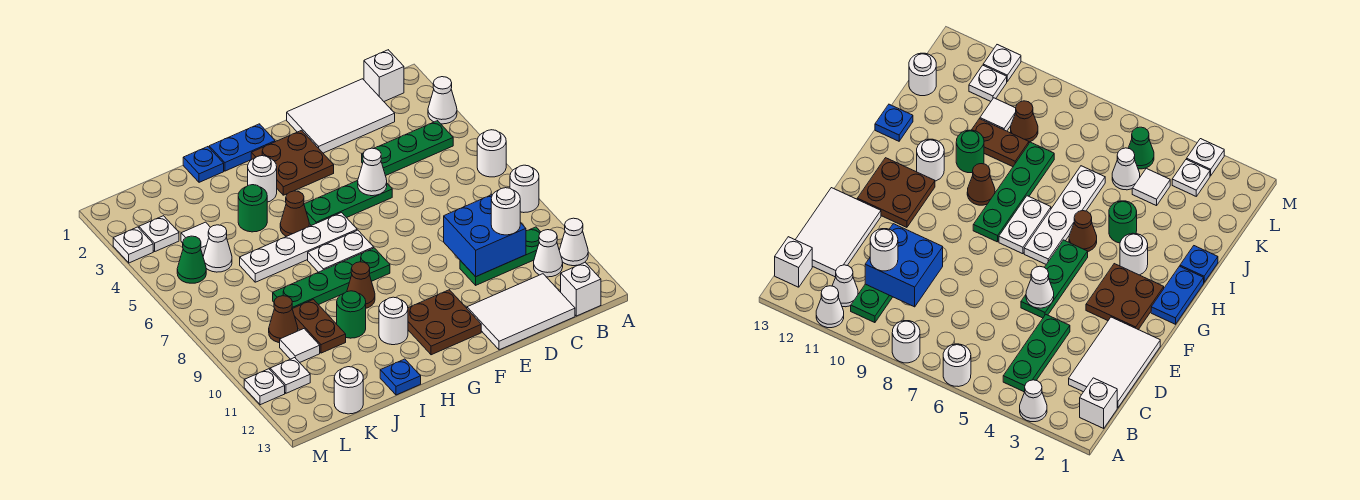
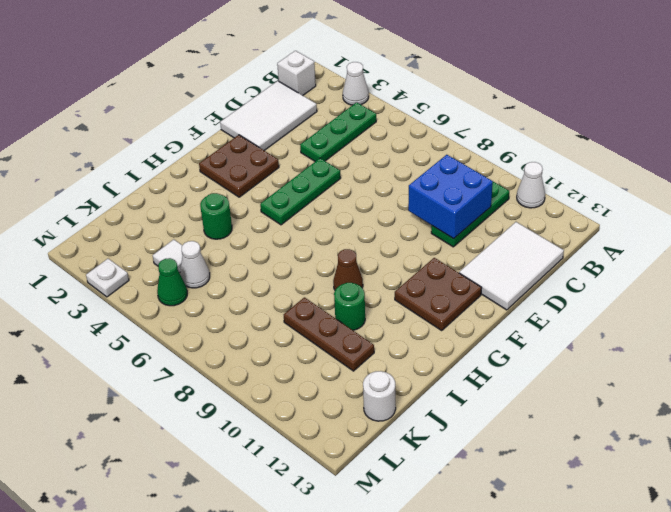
brown plate J9:J11 level 1 -> brown plate J9:J10 level 1
none -> white round brick A6 level 1
none -> white round brick A8 level 1
none -> white cone B11 level 1
none -> white brick B13 level 1

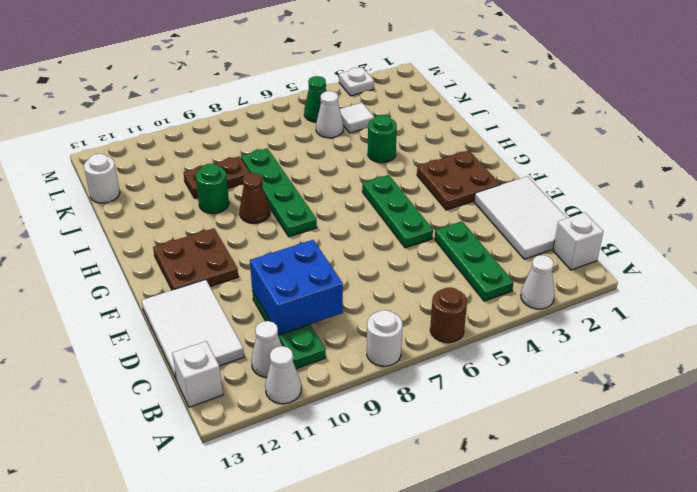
brown round brick A6 level 1 -> white round brick A6 level 1
none -> blue plate G1:H1 level 1
none -> white plate G6:J6 level 1
none -> white plate G7:H7 level 1
none -> white round brick H3 level 1

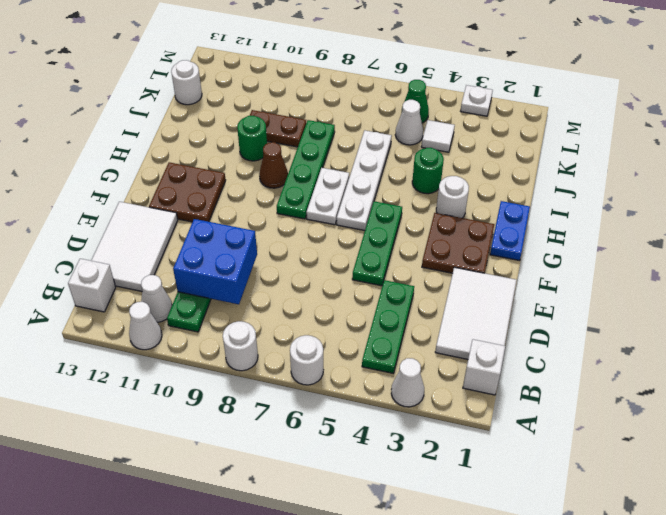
none -> brown cone H5 level 1
none -> white round brick H11 level 1
none -> blue plate I1 level 1
none -> blue plate I13 level 1

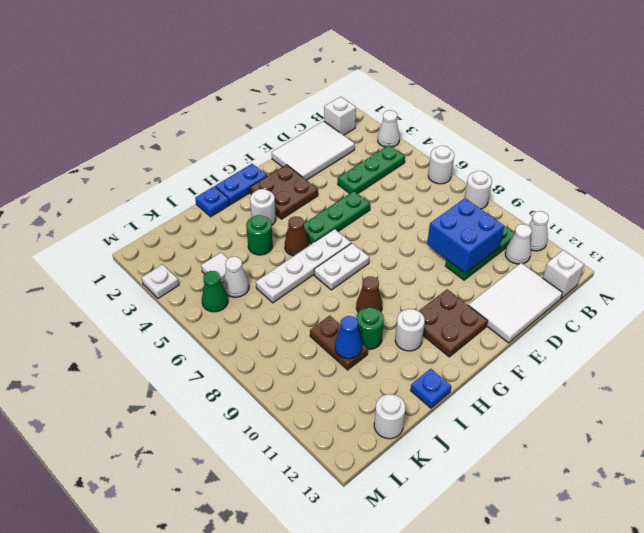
blue cone J10 level 2 -> none
none -> green plate G8:J8 level 1
none -> brown cone K9 level 1
none -> white tile K10 level 1
none -> white plate L3 level 1

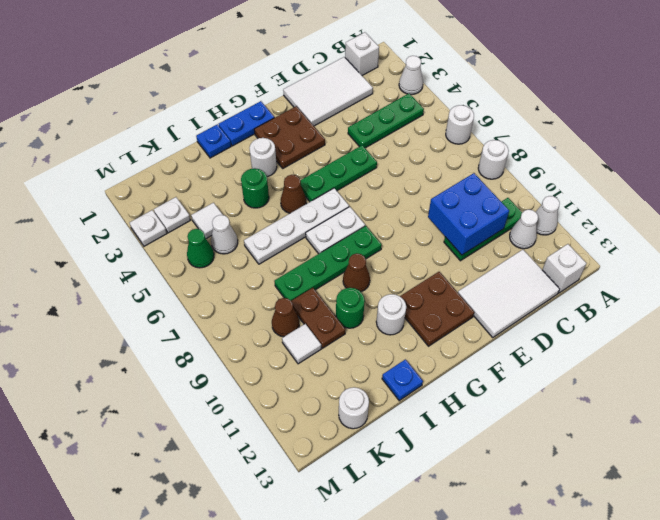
none -> white plate L11 level 1
none -> white plate M11 level 1
none -> white cone E5 level 2
none -> white round brick C10 level 3

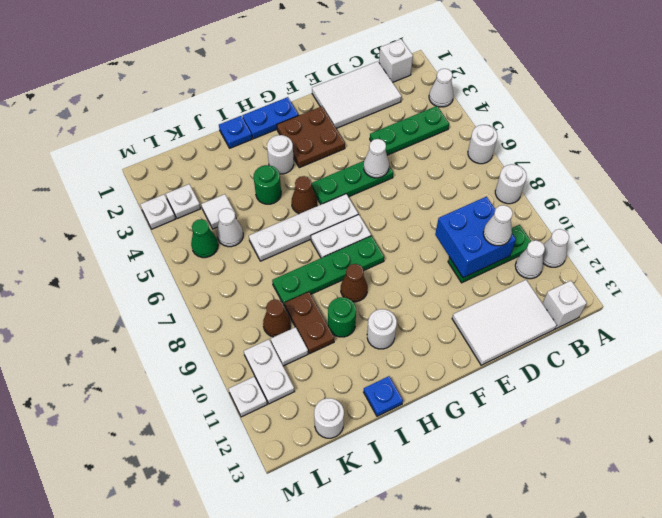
white cone C10 level 3 -> white round brick C10 level 3
white plate L10:L11 level 1 -> white plate L11 level 1
none -> brown plate F11:G12 level 1

